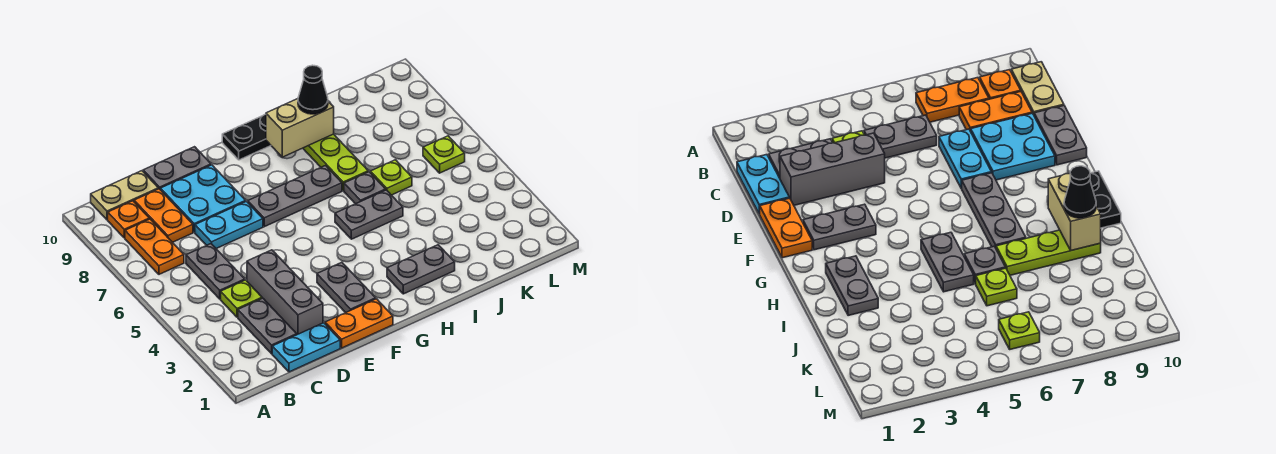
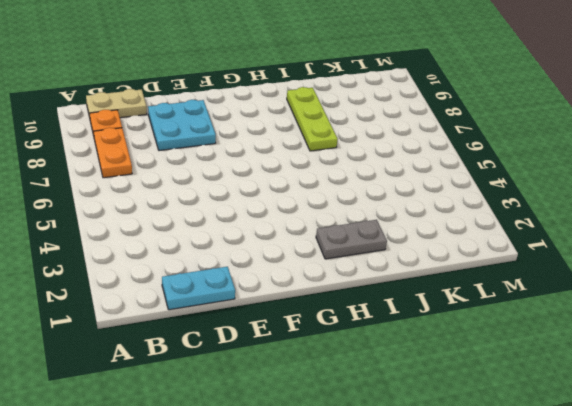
none -> grey plate C2:C3 level 1
none -> lime plate C4 level 1
none -> grey plate C5:C6 level 1

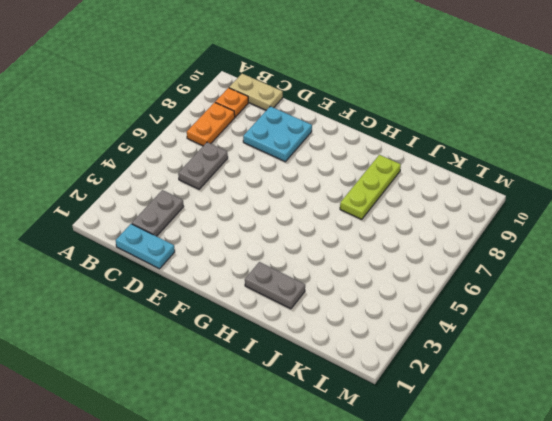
none -> lime plate C4 level 1
none -> orange plate C8:C9 level 1
none -> grey brick D2:D4 level 1

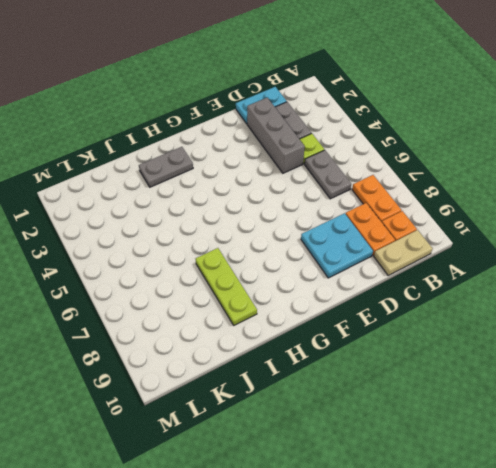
none -> cyan plate D7:E7 level 1
none -> grey plate D10:E10 level 1
none -> orange plate E1:F1 level 1

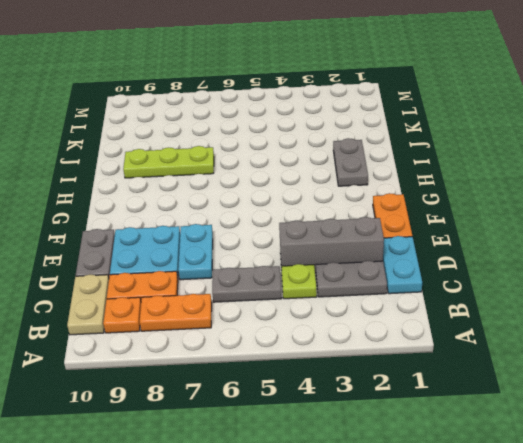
none -> grey plate F2:F3 level 1
none -> grey plate F7:H7 level 1
none -> black plate G10:H10 level 1

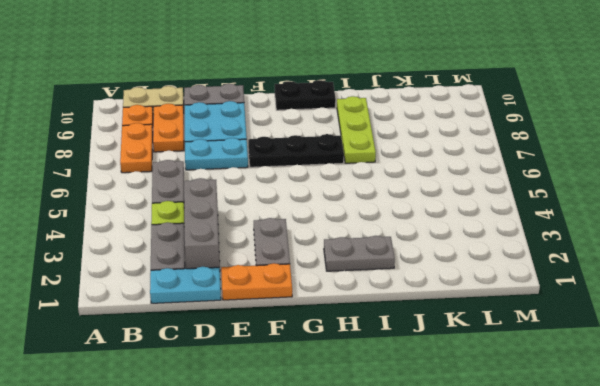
black plate F7:H7 level 1 -> grey plate F7:H7 level 1
none -> grey plate H5:I5 level 1
none -> grey plate I6 level 1
none -> lime plate J6 level 1

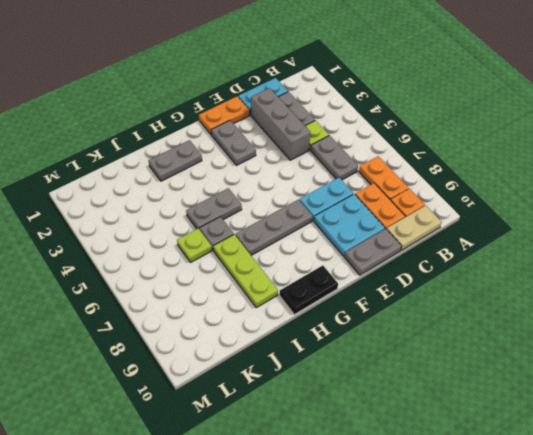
none -> lime plate L6 level 1
none -> tan brick H9:I9 level 2
none -> black cone I9 level 3

